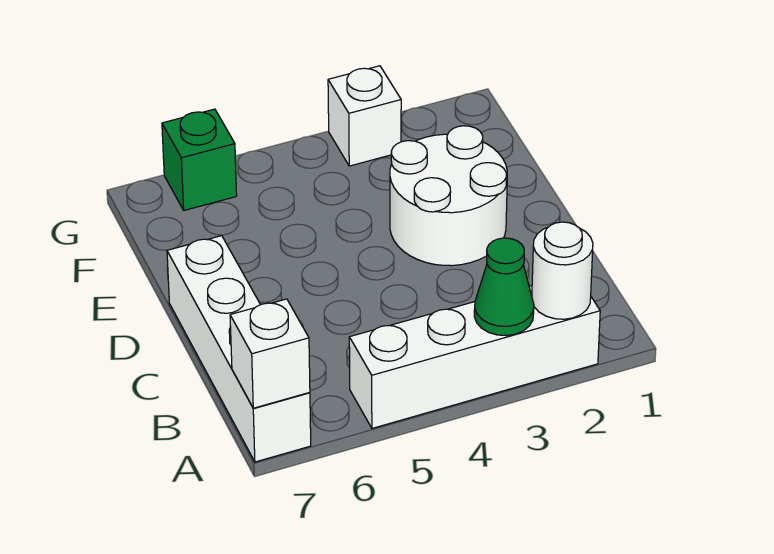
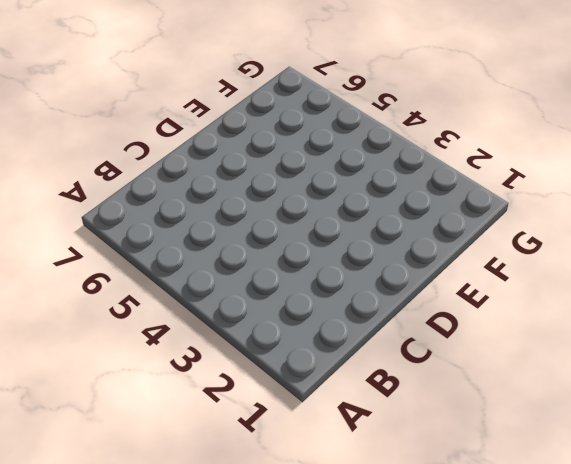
none -> white brick A2:A5 level 1
none -> white brick A7:D7 level 1

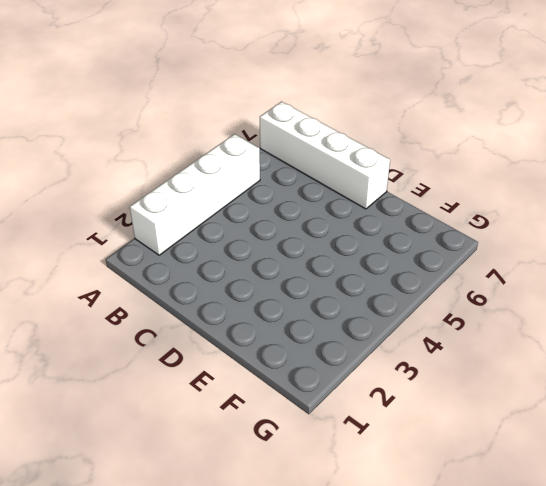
none -> white round brick D2:E3 level 1
none -> white brick G3 level 1

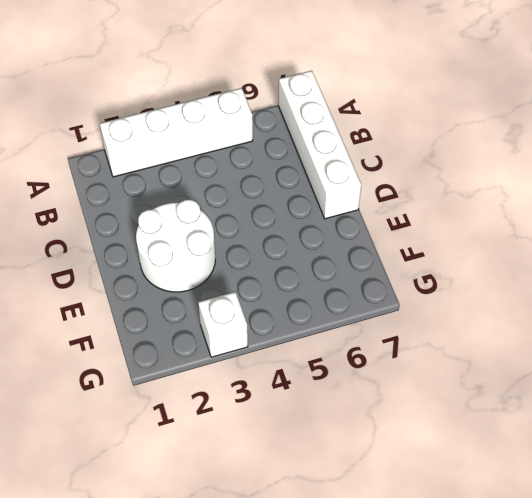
none -> green brick G6 level 1
none -> white round brick A2 level 2

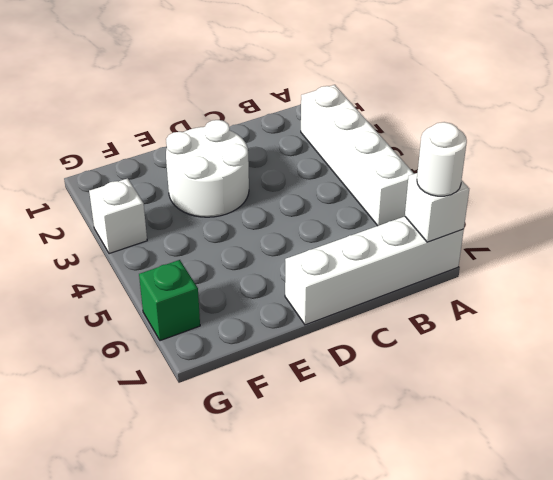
white round brick A7 level 3 -> white round brick A2 level 2
none -> green cone A3 level 2

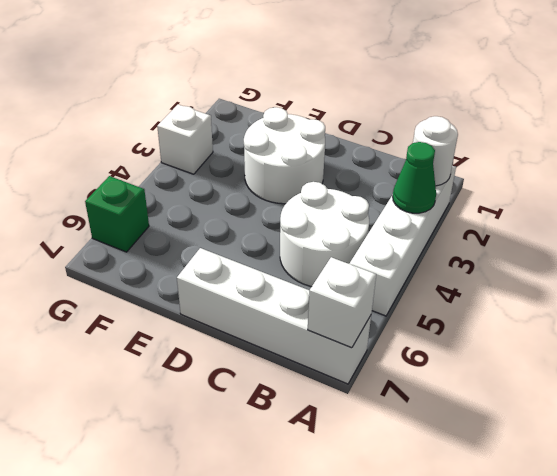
white round brick B4:C5 level 1 -> none

